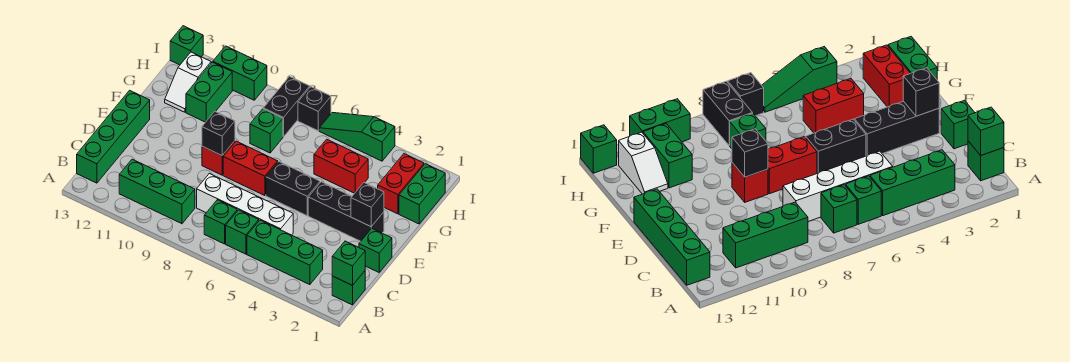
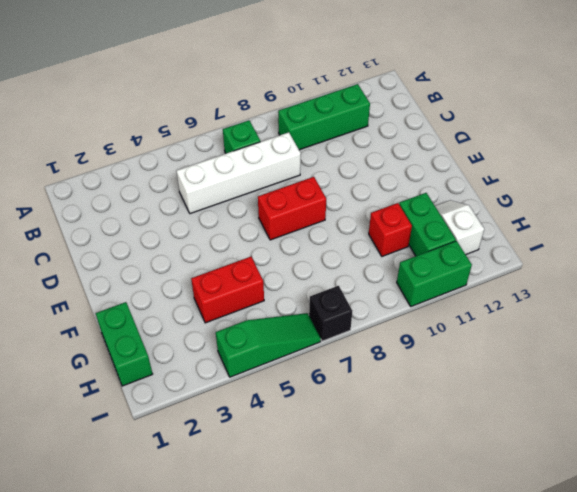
red brick G10 level 1 -> red brick E9 level 1
none -> green brick B1 level 1
none -> green brick B3:B5 level 1
none -> green brick B6 level 1

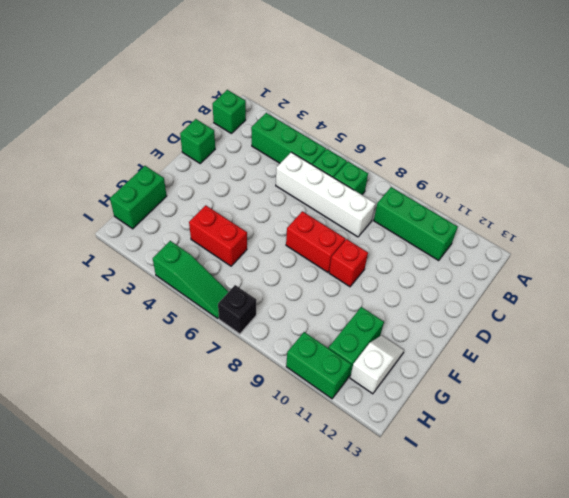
none -> green brick B13:E13 level 1
none -> black brick E2:E4 level 1
none -> black brick E5:E6 level 1

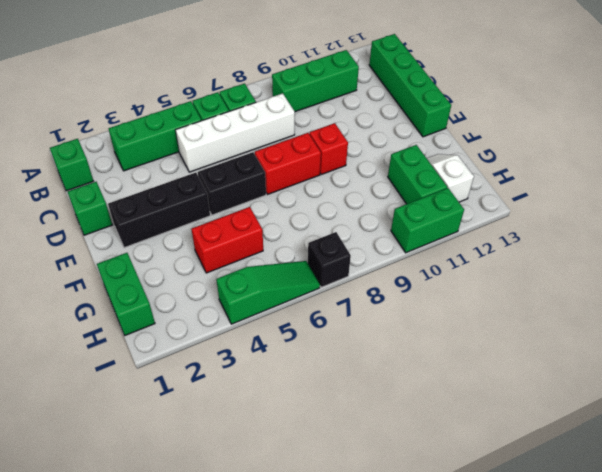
none -> red brick G2:H2 level 1
none -> green brick G8 level 1
none -> black brick H8:I8 level 1

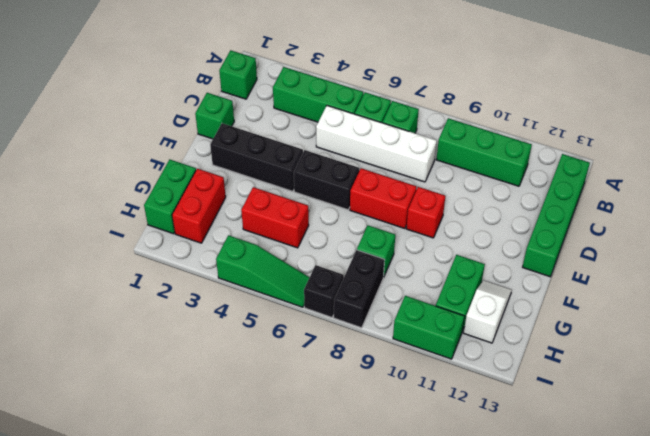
none -> green brick I13 level 1
none -> green brick B1 level 2
none -> black brick E2 level 2

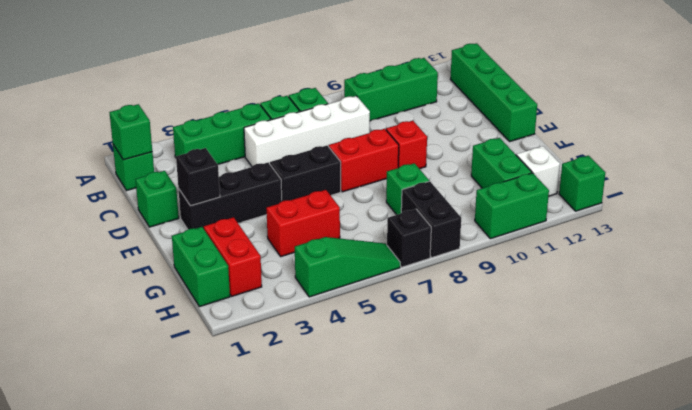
none -> black brick E9 level 2

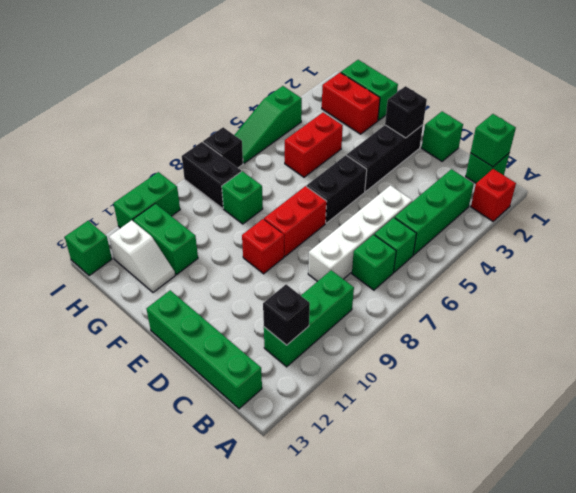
red brick A2 level 1 -> none
black brick B11 level 2 -> black brick E9 level 2

